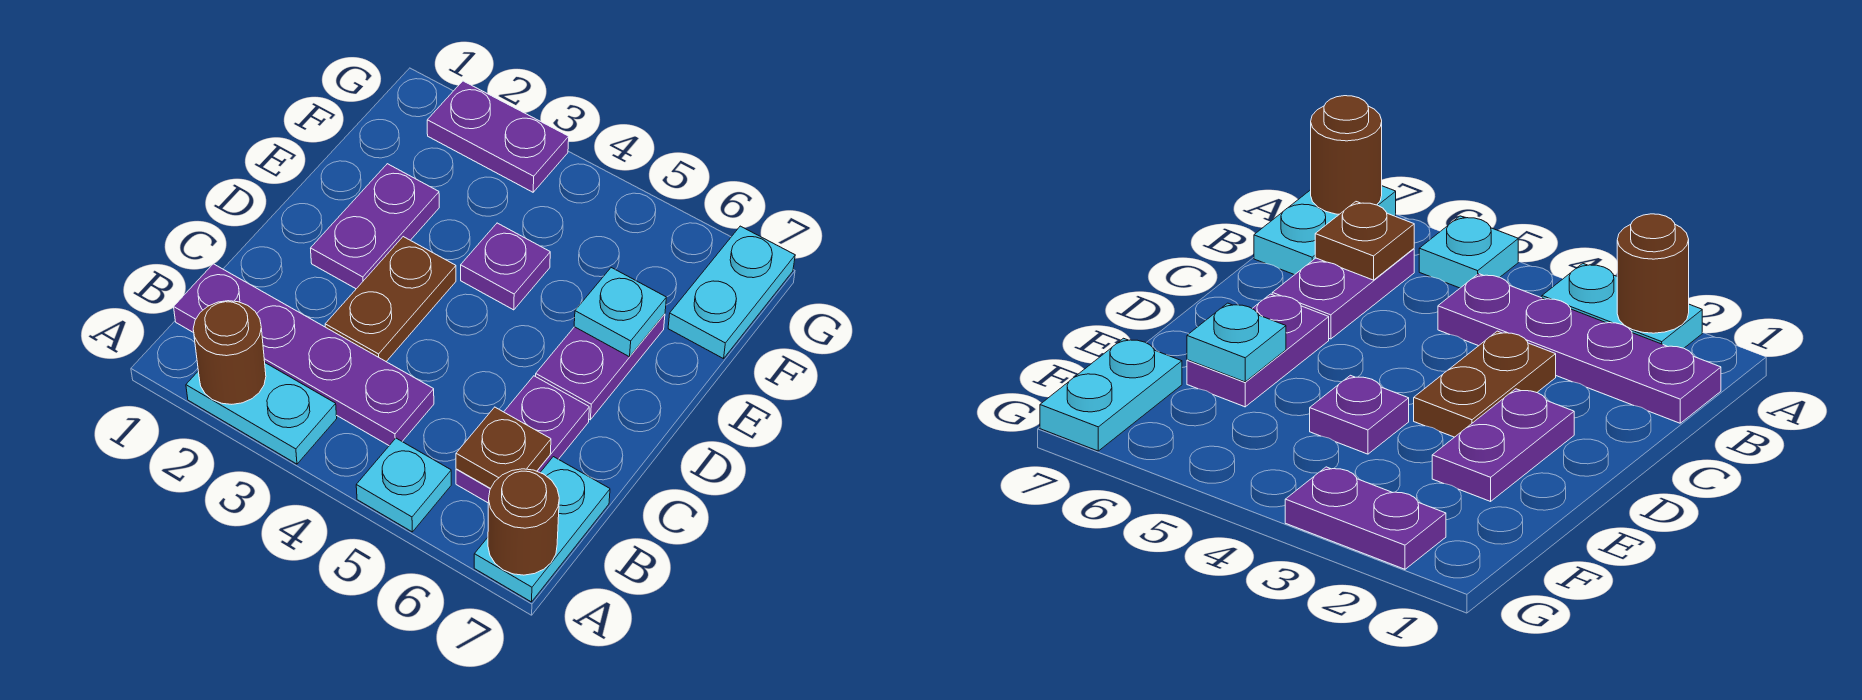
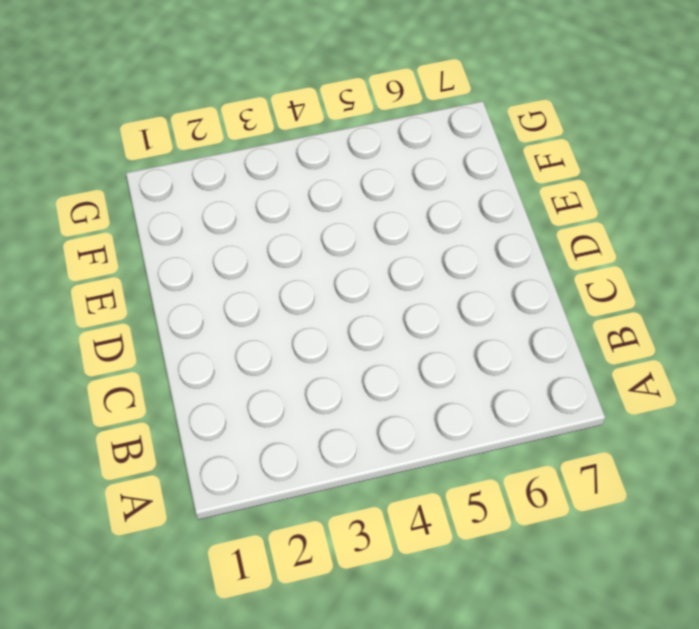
none -> cyan plate A2:A3 level 1
none -> cyan plate A5 level 1
none -> cyan plate A7:B7 level 1

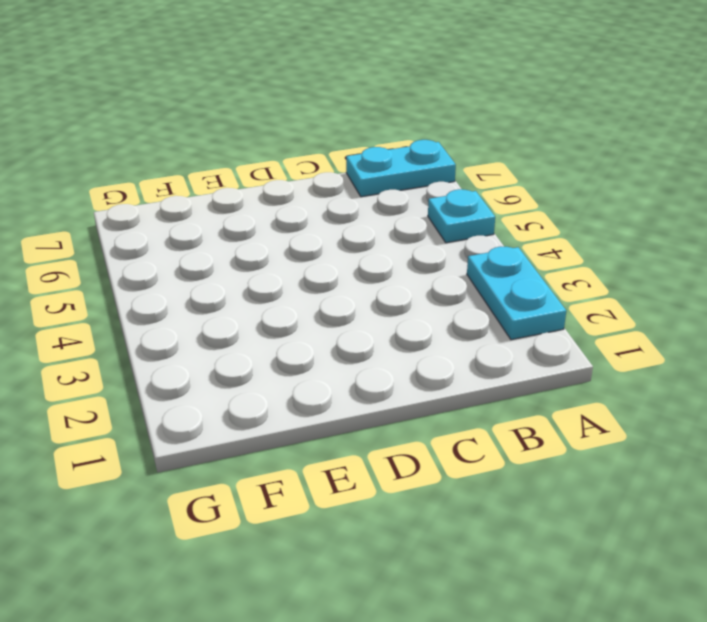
none -> purple plate B1:B4 level 1
none -> purple plate B6:C6 level 1
none -> brown plate C3:D3 level 1

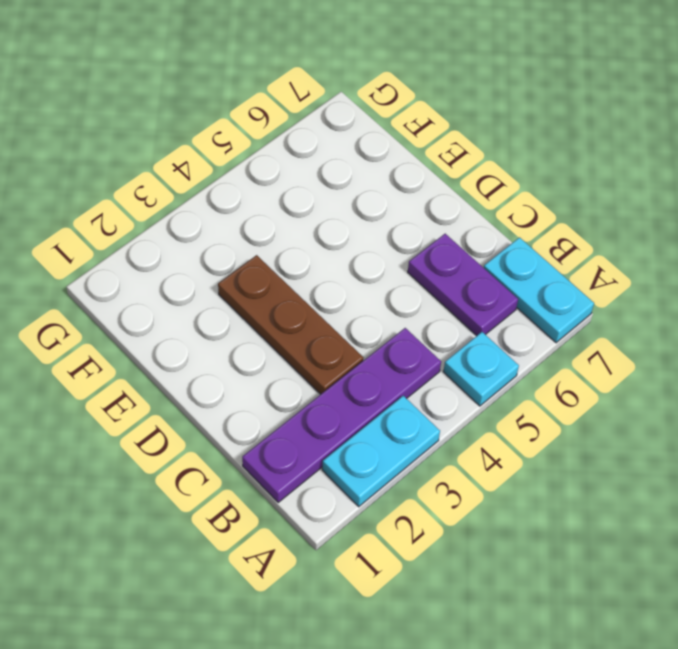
brown plate C3:E3 level 1 -> brown plate C3:D3 level 1
none -> purple plate D2:E2 level 1
none -> purple plate D6:E6 level 1
none -> purple plate E4 level 1

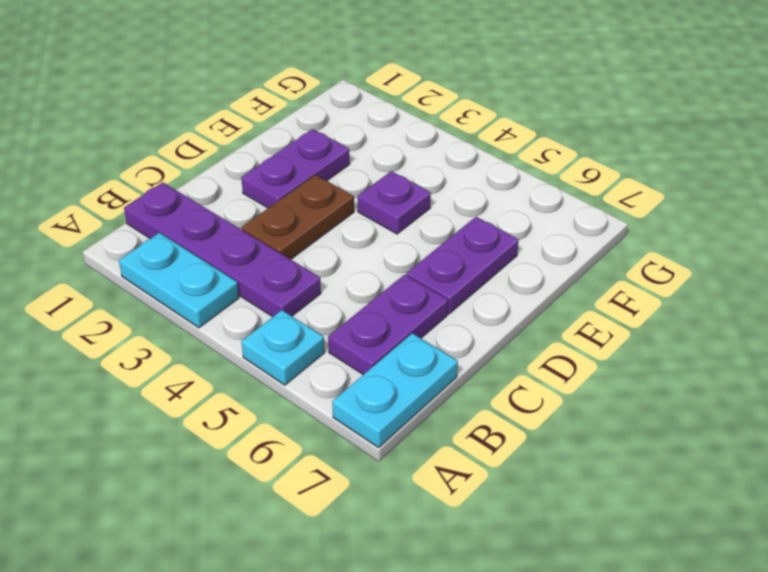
none -> cyan plate F7:G7 level 1
none -> purple plate G2:G3 level 1
none -> brown round brick A2 level 2

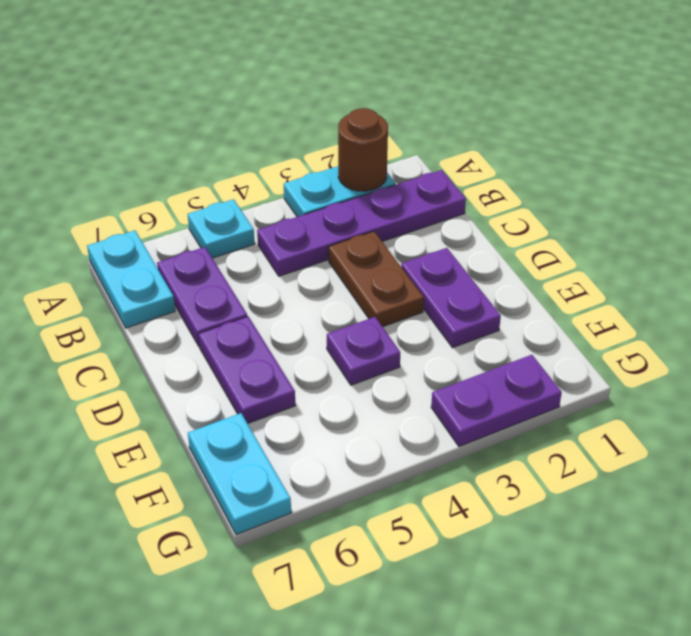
none -> brown round brick A7 level 2
none -> brown plate B6 level 2
none -> cyan plate E6 level 2

